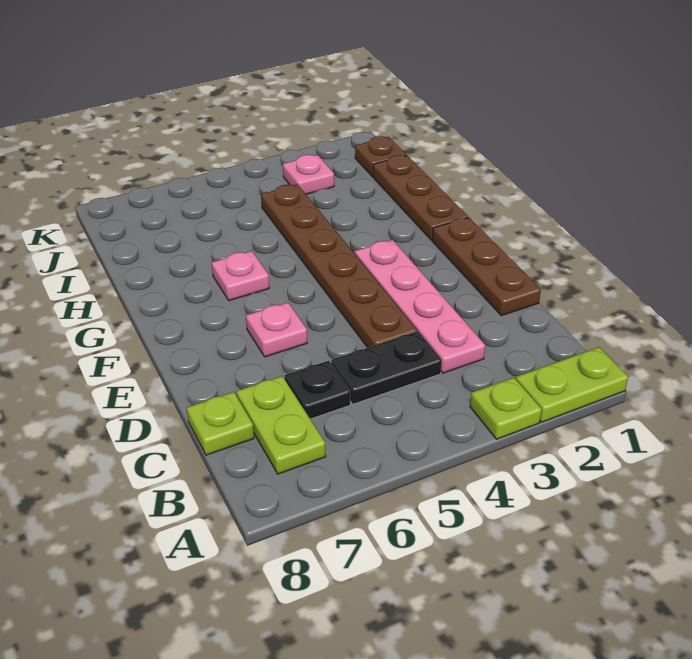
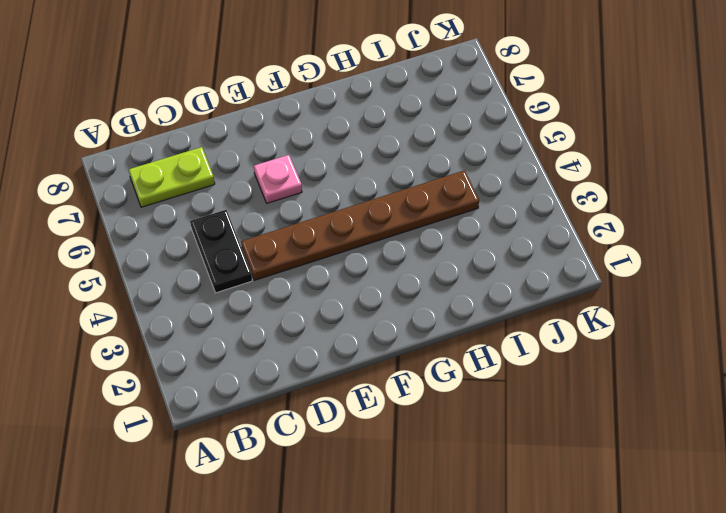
none -> lime plate A1:A2 level 1
none -> lime plate A3 level 1
none -> pink plate C3:F3 level 1

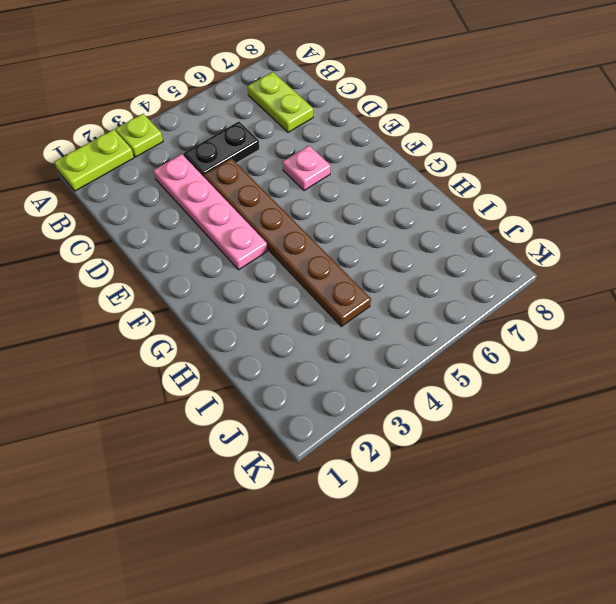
none -> black plate C6 level 1
none -> lime plate C8 level 1
none -> brown plate D1:F1 level 1

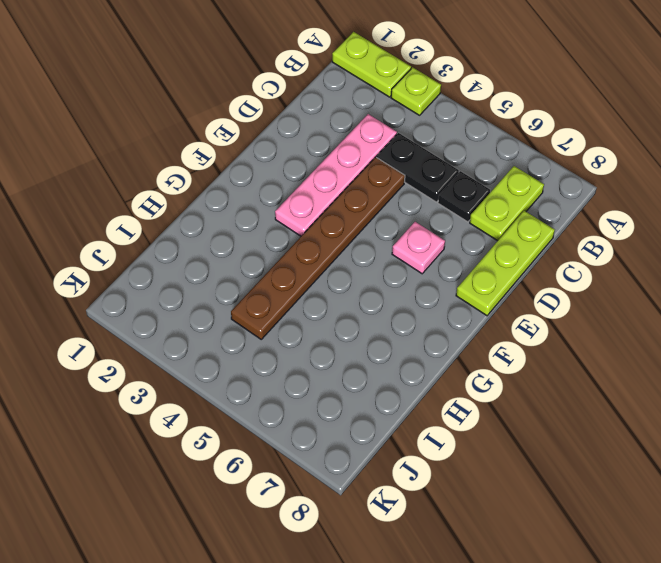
lime plate C8:E8 level 1 -> lime plate C8 level 1
none -> brown plate D1:F1 level 1
none -> brown plate G1:I1 level 1
none -> pink plate G6 level 1

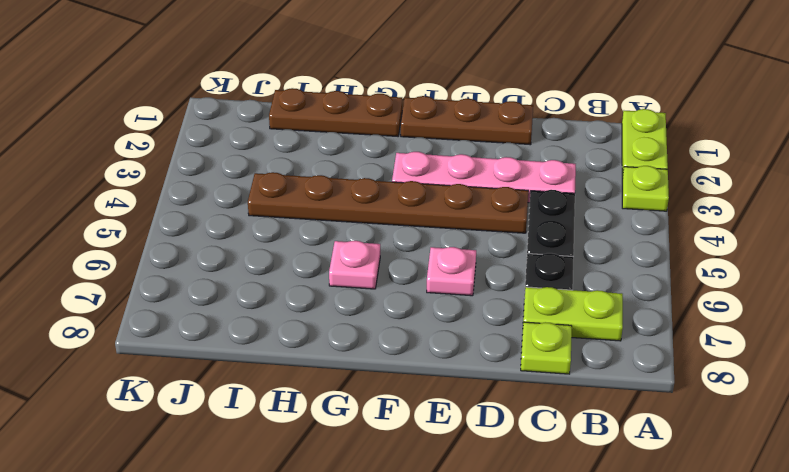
none -> brown plate J1 level 1
none -> pink plate J3 level 1

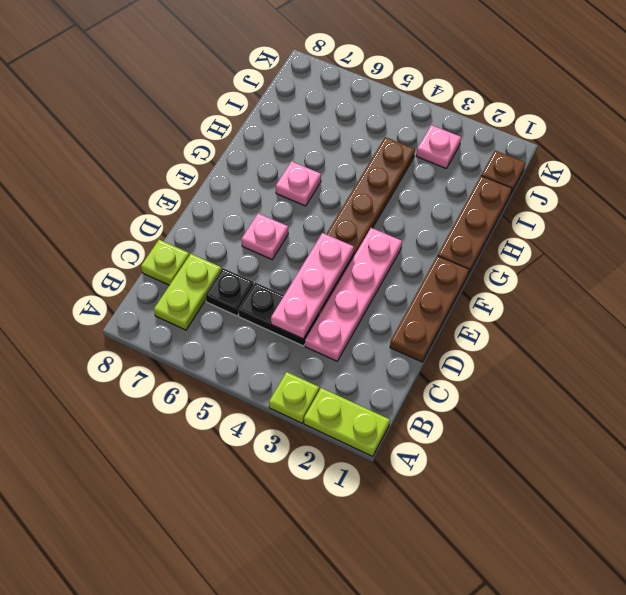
pink plate C4:E4 level 2 -> none

